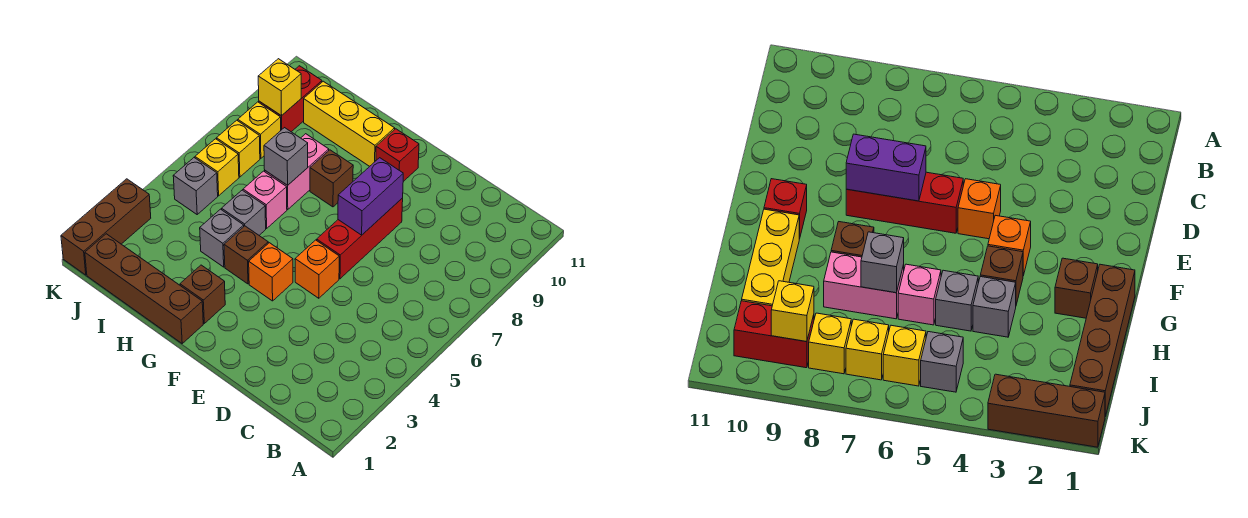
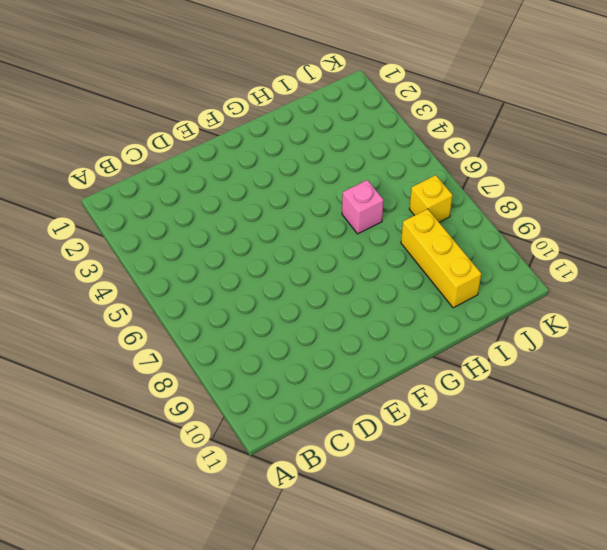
yellow brick I8:I10 level 1 -> yellow brick G10:I10 level 1
none -> orange brick E5 level 1
none -> red brick E6:E8 level 1
none -> orange brick F4 level 1

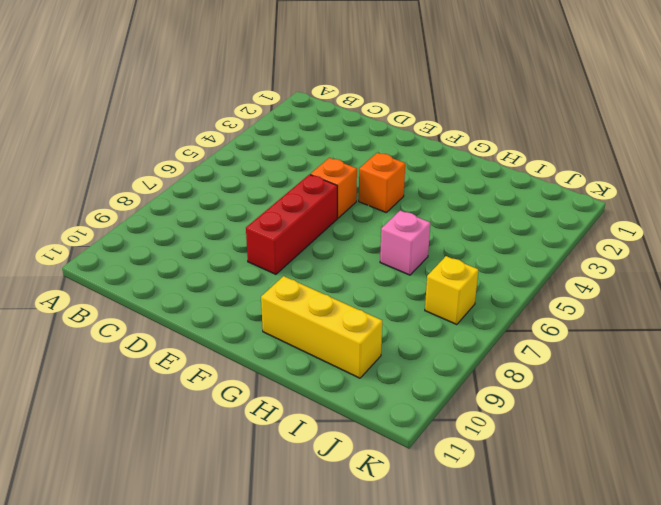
none -> red brick F10 level 1
none -> brown brick G1:J1 level 1
none -> brown brick G2 level 1

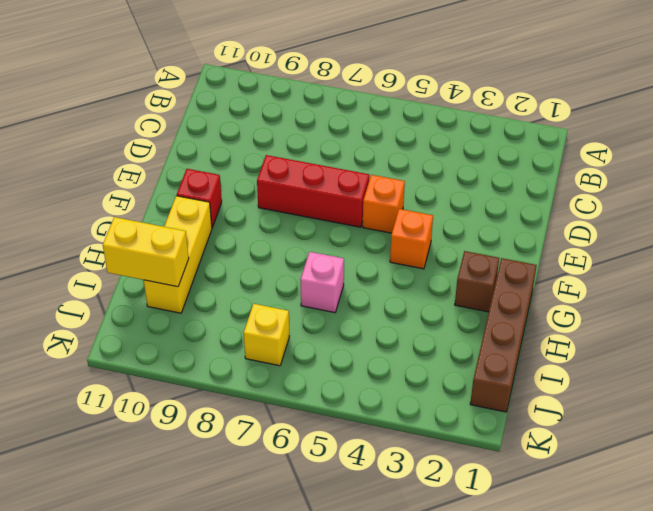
yellow brick I10:I11 level 2 -> none
none -> brown brick G4 level 1
none -> brown brick G8 level 1
none -> grey brick H4 level 1

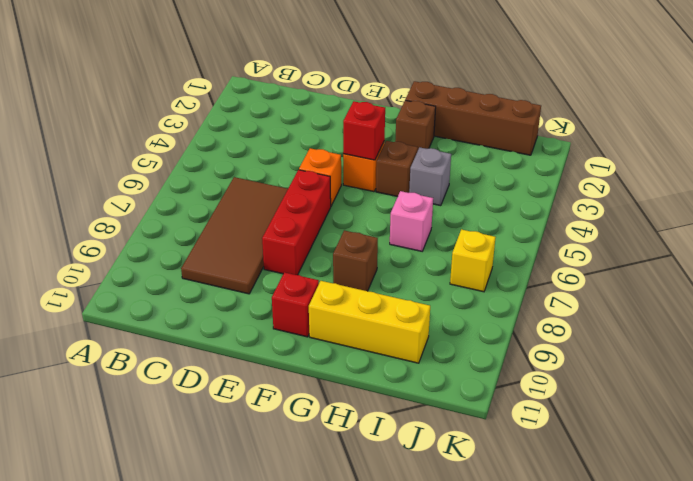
brown tile C6:D9 level 1 -> none
red brick F4 level 2 -> none
none -> grey brick H5 level 1
none -> pink brick H7:H8 level 1
none -> grey brick J5 level 1

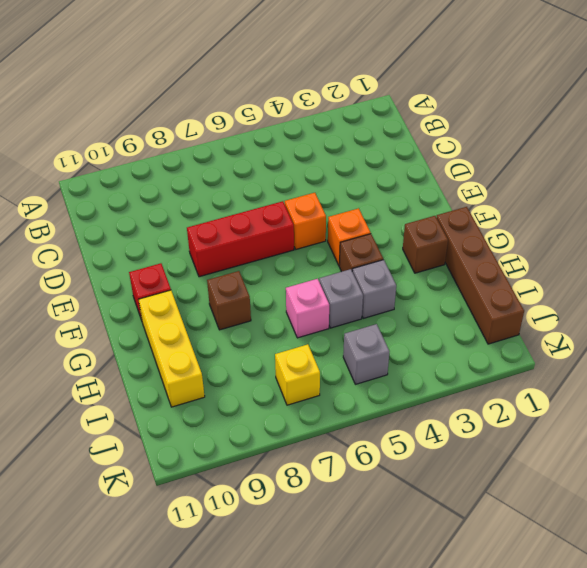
none -> pink brick H7:H8 level 1
none -> yellow brick J6 level 1
none -> yellow brick J8 level 1

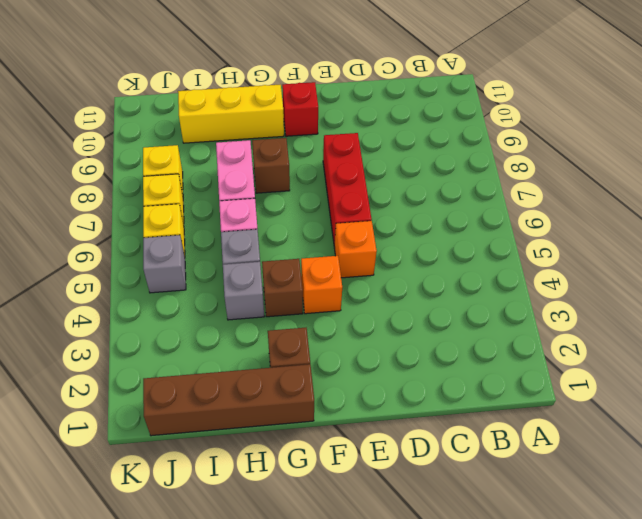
none -> red brick J9:J10 level 1
none -> brown brick K1:K3 level 1
none -> purple brick E7:E8 level 2

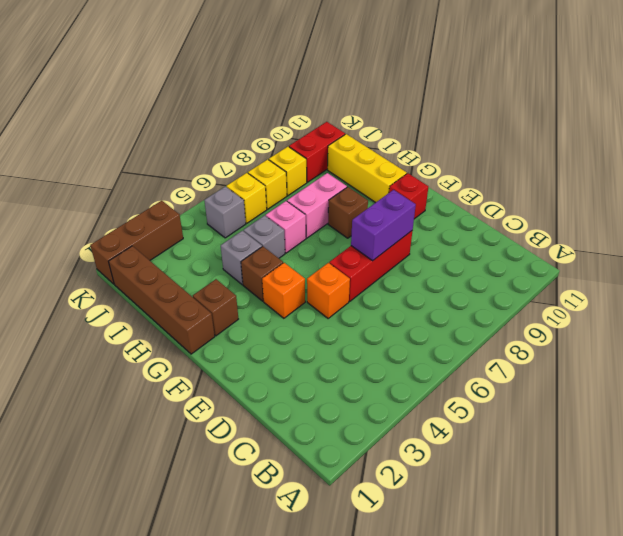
none -> grey brick H7 level 2
none -> yellow brick J9 level 2

